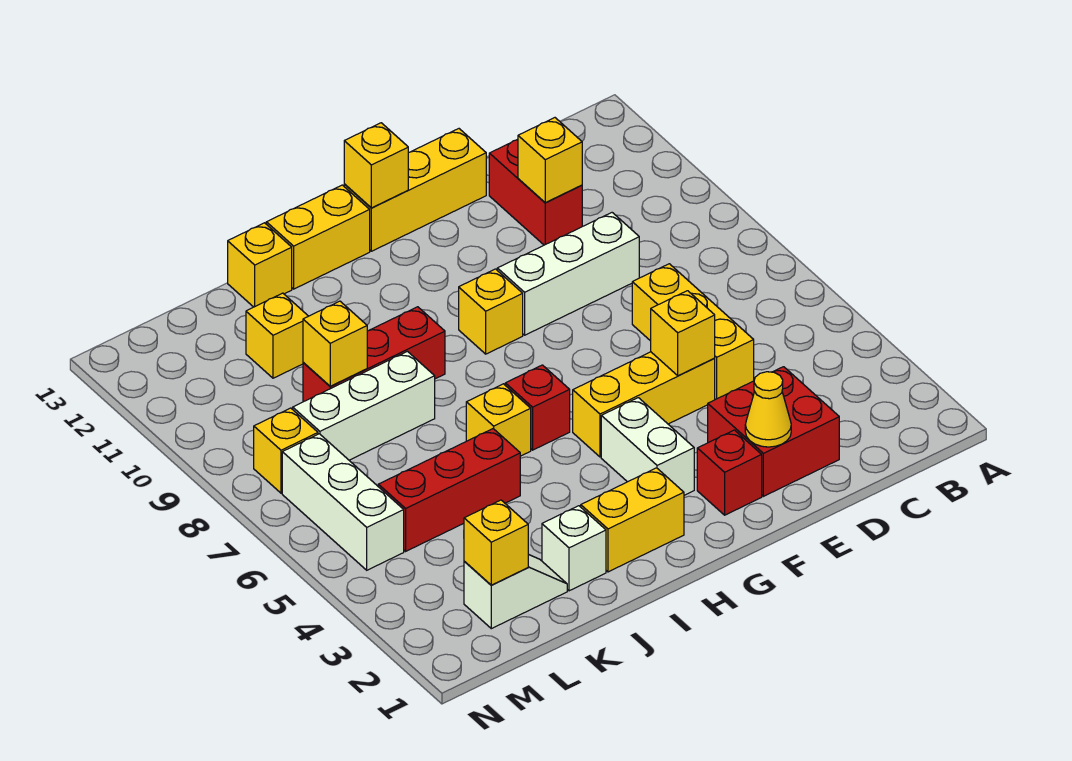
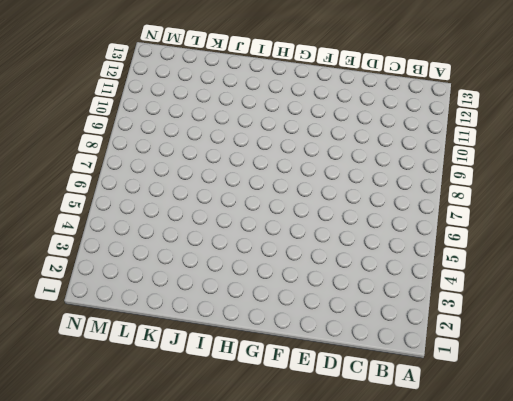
none -> red brick D2:E3 level 1
none -> yellow brick D5:D7 level 1
none -> white brick D9:F9 level 1

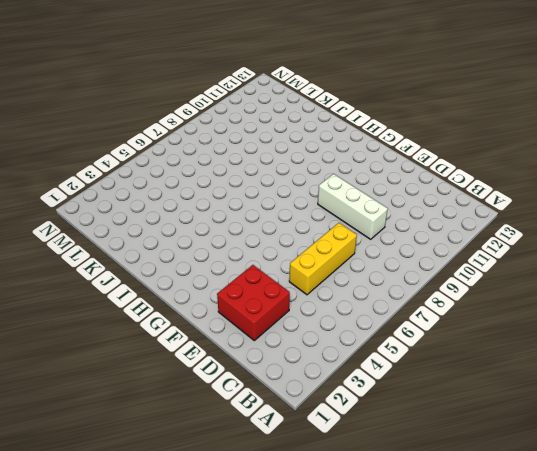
none -> red brick D11:D12 level 1
none -> yellow brick E5:G5 level 1
none -> yellow brick E13:G13 level 1

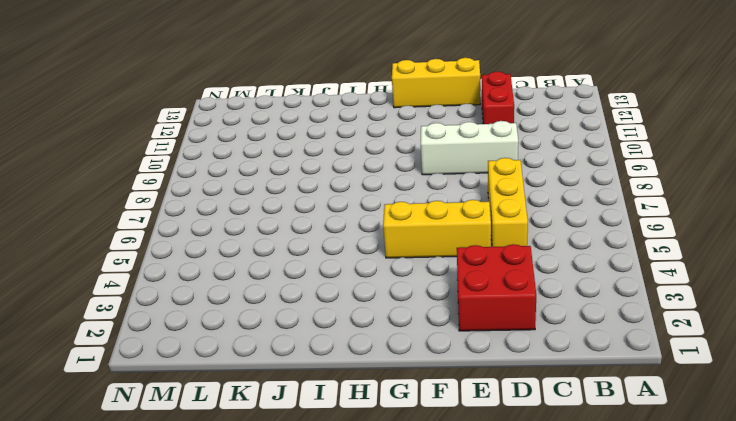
none -> red brick F2 level 1
none -> white brick G3:G4 level 1
none -> yellow brick G9 level 1

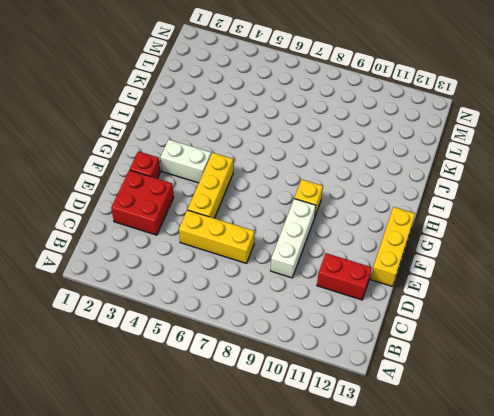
none -> yellow brick H2:I2 level 1
none -> red brick H6 level 1
none -> yellow brick H13:I13 level 1

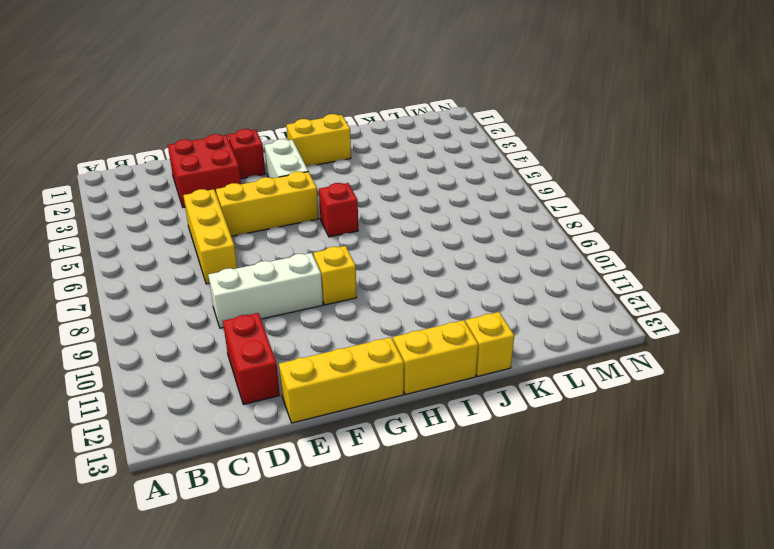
none -> yellow brick I6 level 1
none -> red brick I9:K9 level 1
none -> white brick J2 level 1

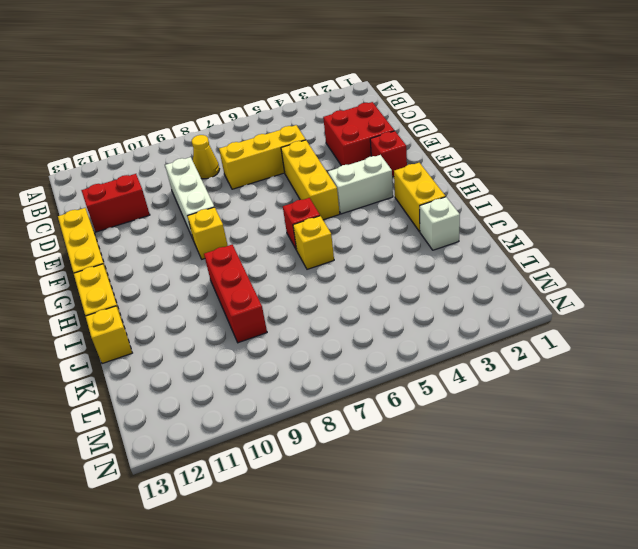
yellow cone C8 level 1 -> yellow cone E2 level 2
none -> red brick J5:L5 level 1
none -> white brick J8:L8 level 1
none -> white slope K2:L2 level 1 top L

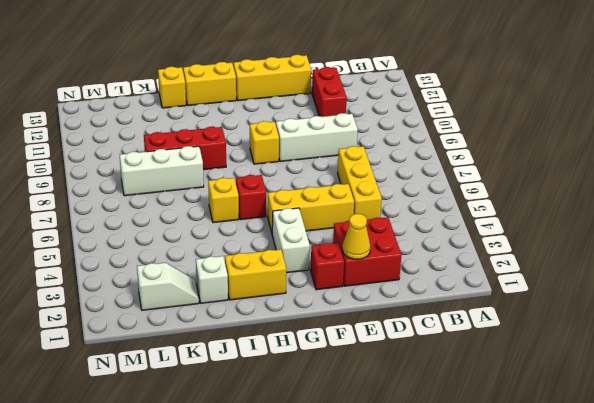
none -> red brick J5:L5 level 1
none -> yellow brick K11 level 1
none -> white brick M5:M7 level 1

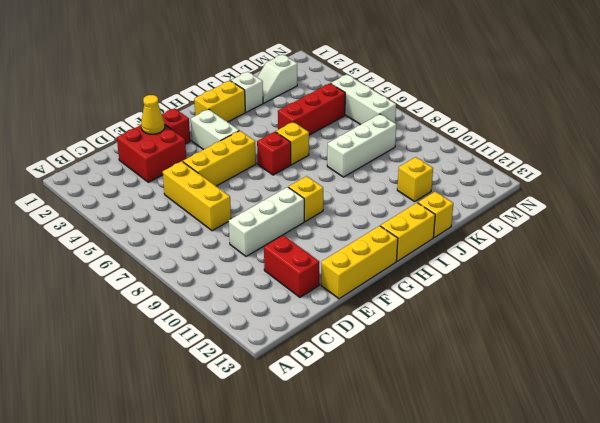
none -> red brick I9:K9 level 1
none -> yellow brick M8 level 1
none -> yellow brick D11 level 2

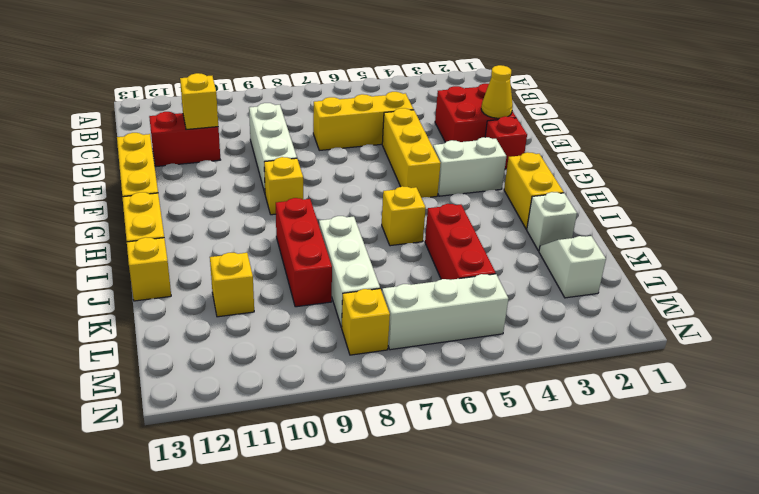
none -> red brick H6 level 1
none -> yellow brick E5 level 2
none -> yellow brick G13 level 2

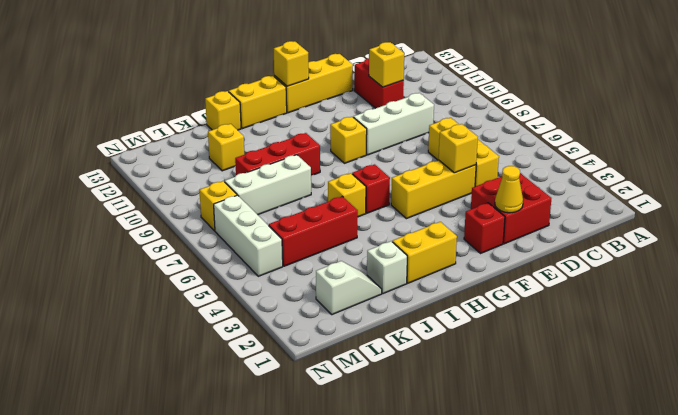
none -> white brick G3:G4 level 1
none -> yellow brick K9 level 2
none -> yellow brick L2 level 2

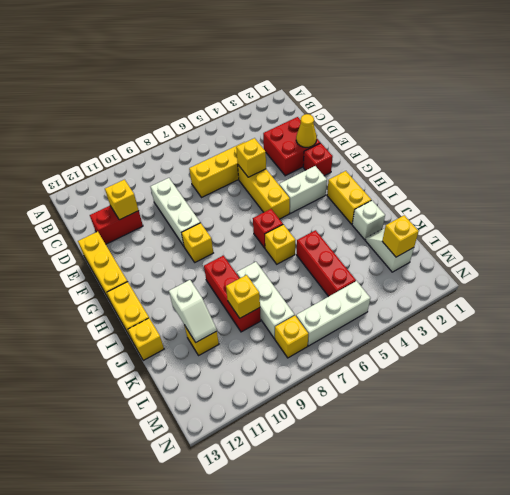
white slope J11:K11 level 2 top J -> none
none -> yellow brick G13 level 2

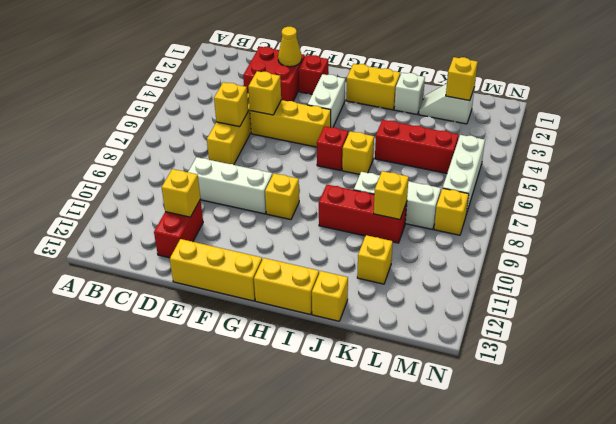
yellow brick D6 level 2 -> yellow brick G13 level 2

